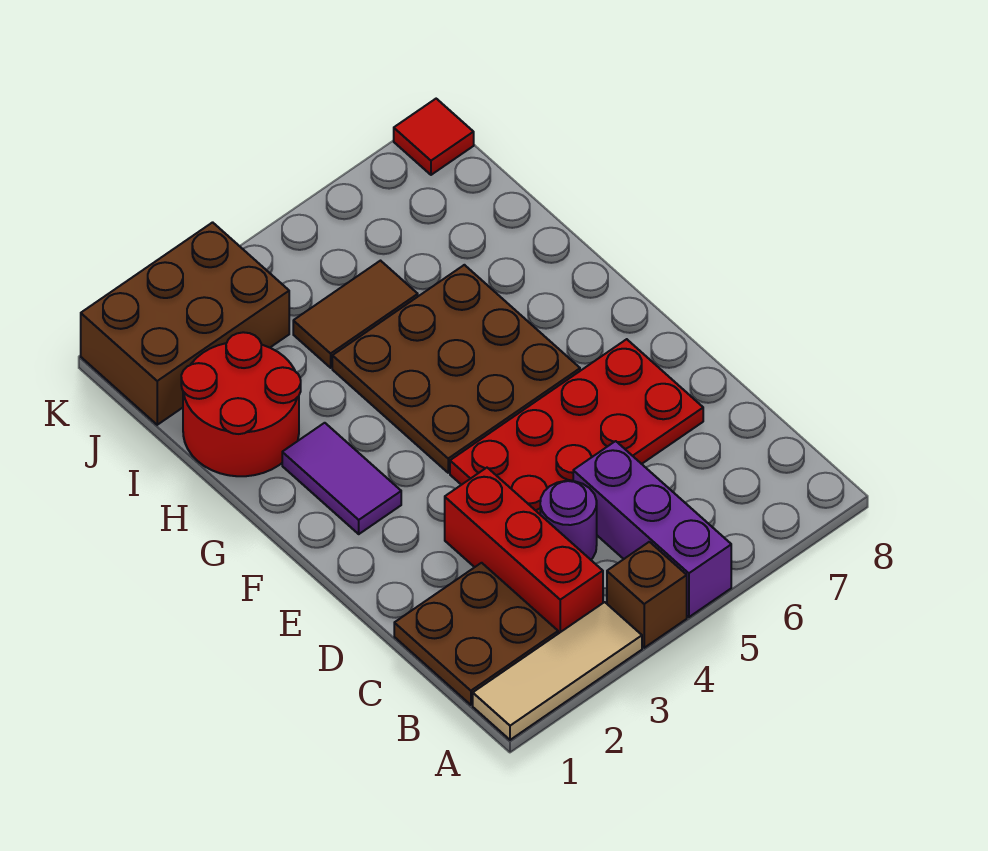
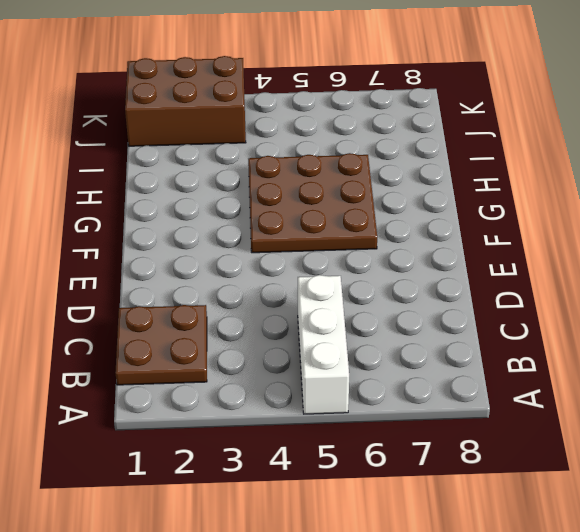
white brick A5:C5 level 1 -> purple brick A5:C5 level 1
none -> tan tile A1:A3 level 1
none -> brown brick A4 level 1
none -> red brick B3:D3 level 1

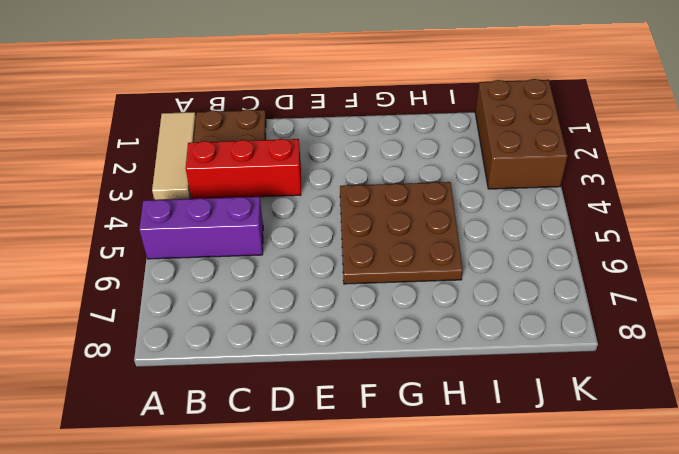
none -> brown brick A4 level 1
none -> purple round brick C4 level 1
none -> red plate D4:E7 level 1

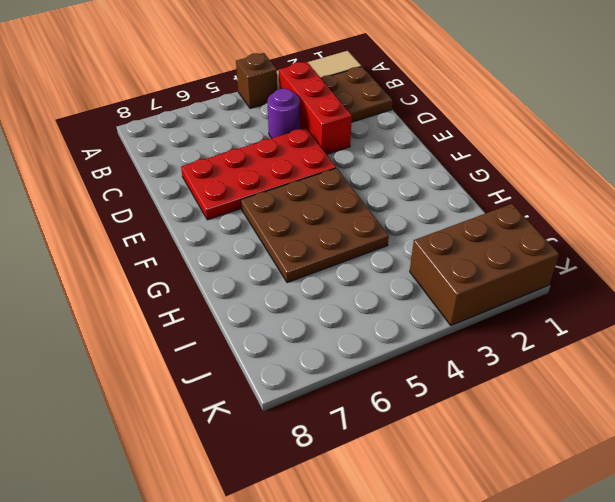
none -> purple brick A5:C5 level 1
none -> purple tile F2:G2 level 1
none -> red round brick H1:I2 level 1

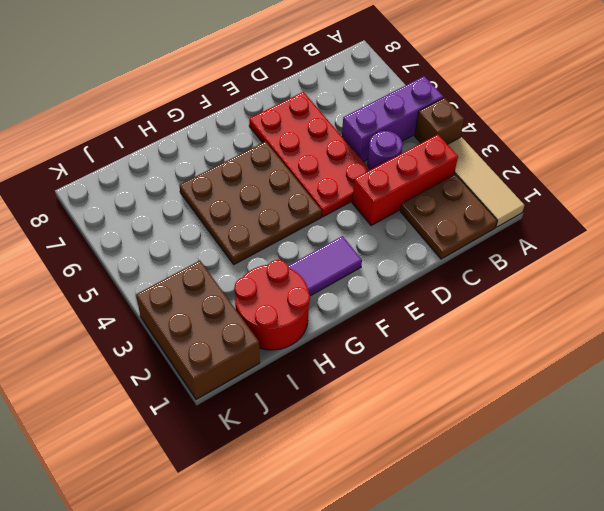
none -> brown tile I4:I5 level 1
none -> red tile K8 level 1

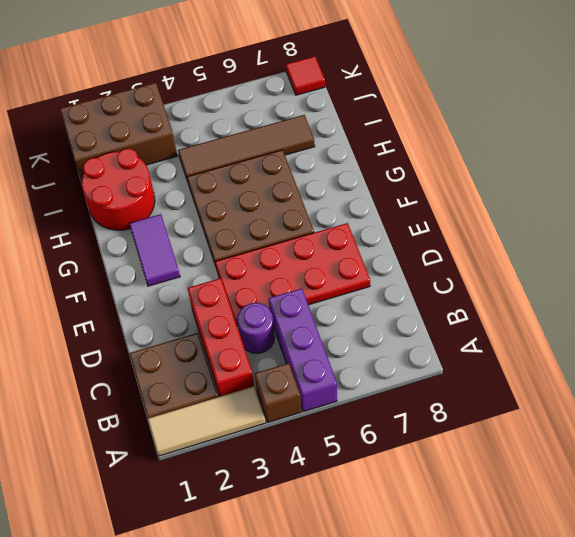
brown tile I4:I7 level 1 -> brown tile I4:I5 level 1

